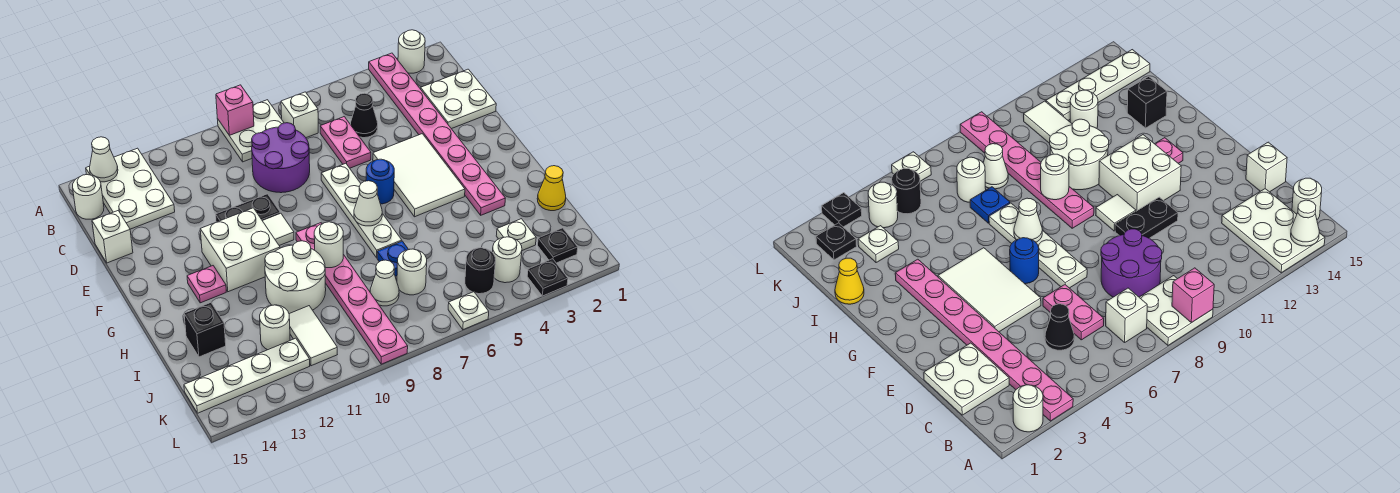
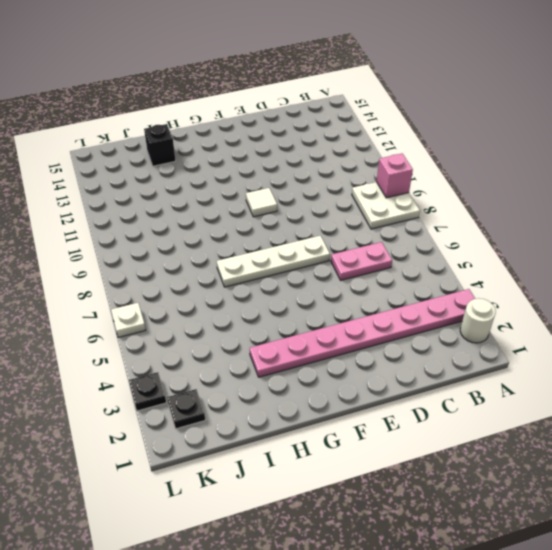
none -> white plate A13:C14 level 1
none -> white brick B7 level 1
none -> white round brick B15 level 1
none -> white plate C1:D2 level 1

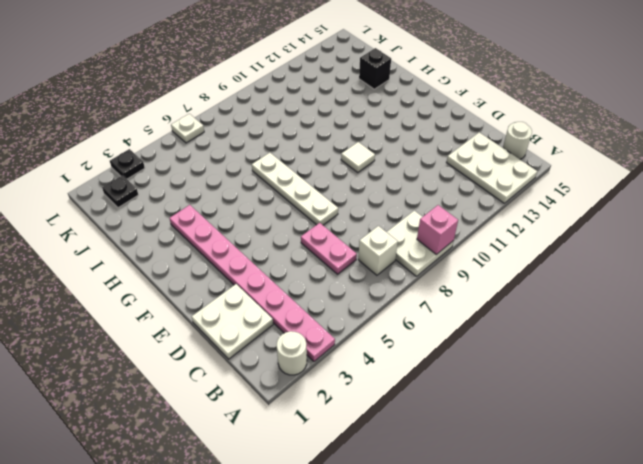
none -> black cone C5 level 1
none -> purple round brick C8:D9 level 1
none -> white brick D15 level 1
none -> white tile E4:G5 level 1

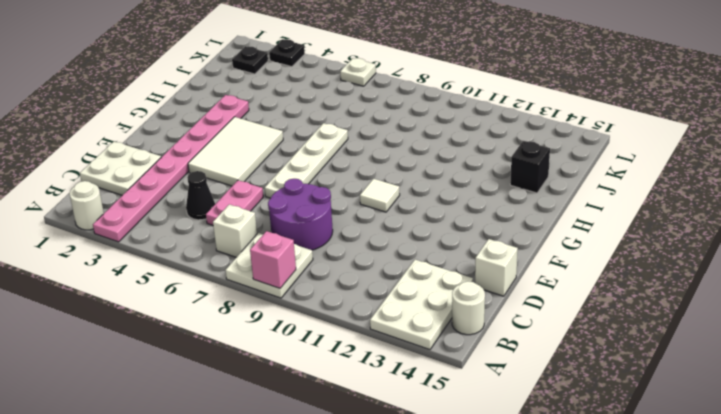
none -> black plate E10:E11 level 1
none -> blue round brick F6 level 1
none -> white brick F11:G12 level 1
none -> pink plate G9:L9 level 1

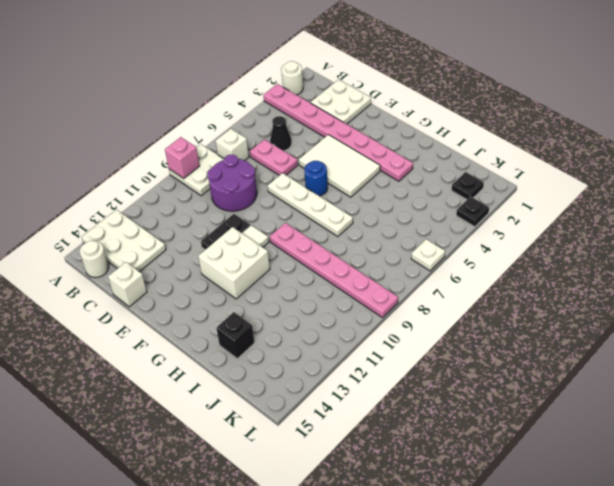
none -> pink plate G13 level 1
none -> white round brick H10:I11 level 1
none -> yellow cone I1 level 1
none -> blue plate I7 level 1

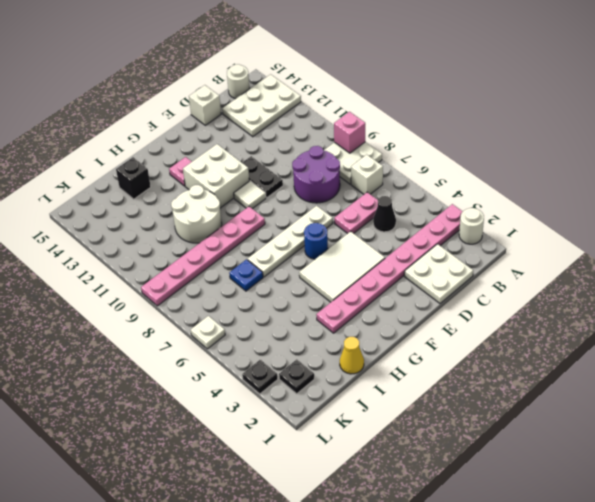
none -> white plate J3 level 1
none -> white round brick J7 level 1
none -> white cone J8 level 1
none -> white tile J11:K11 level 1

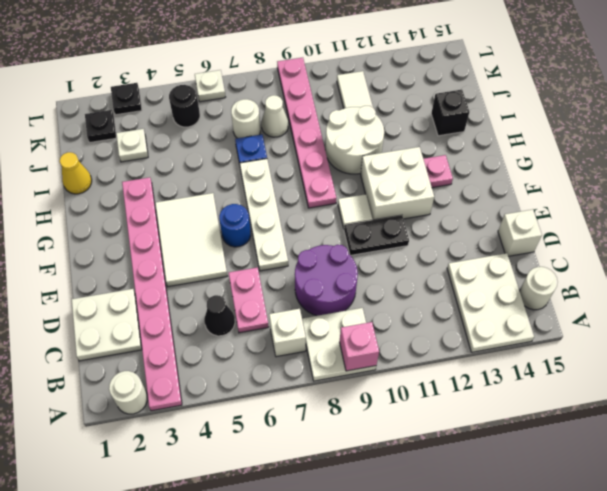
none -> white round brick J12 level 1
none -> white round brick K4 level 1
none -> white plate K12:K15 level 1
none -> white cone A14 level 2

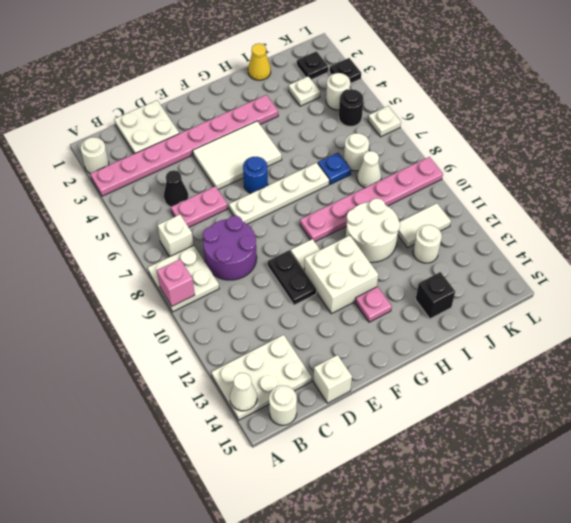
none -> white plate K12:K15 level 1
none -> white cone G7 level 2
none -> white round brick H9 level 2

